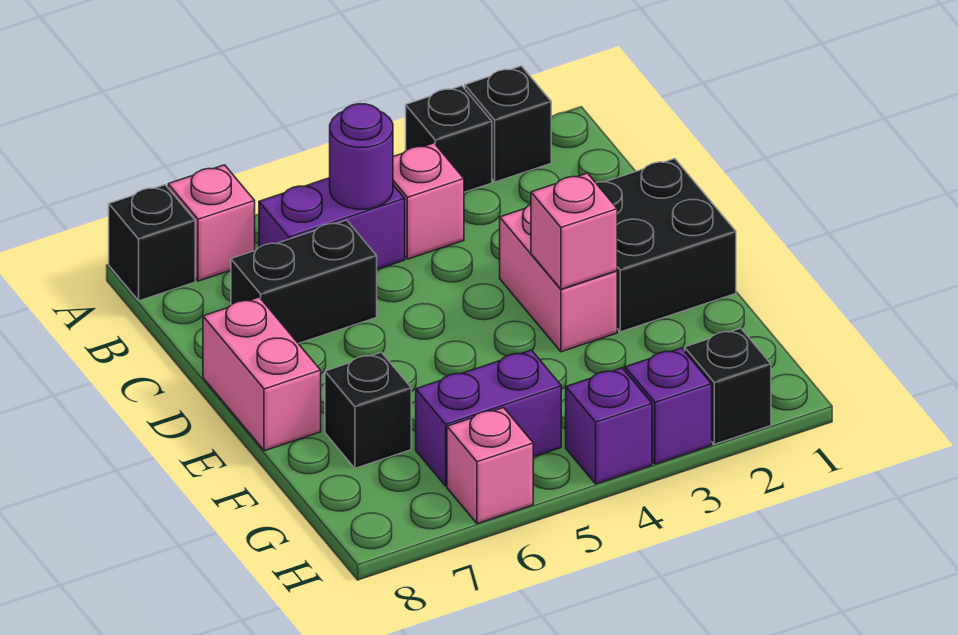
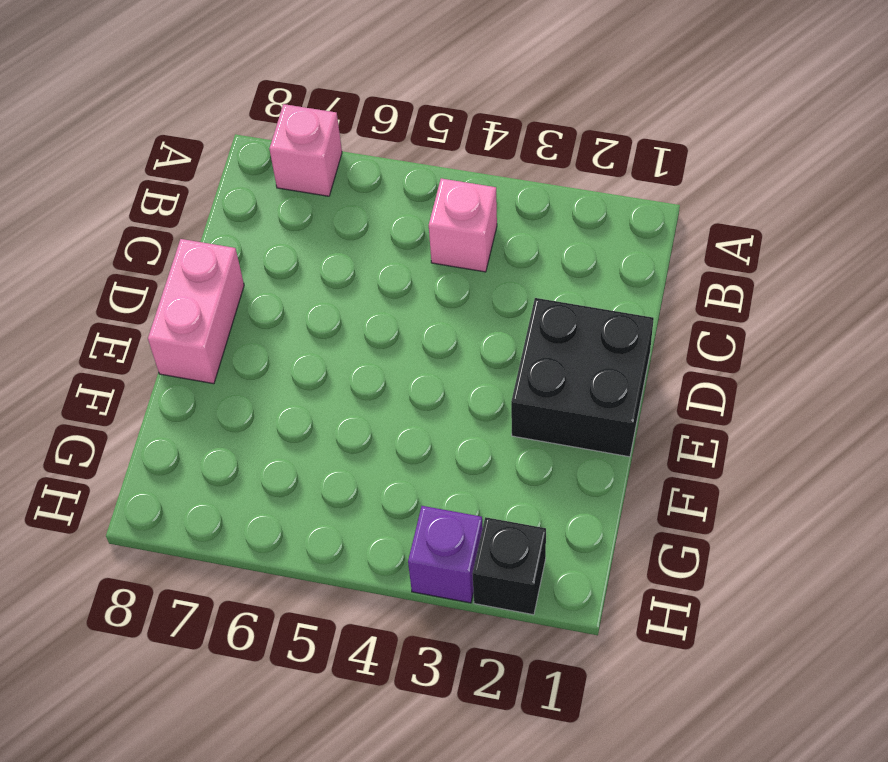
none -> black brick A2 level 1
none -> black brick A3 level 1
none -> black brick A8 level 1

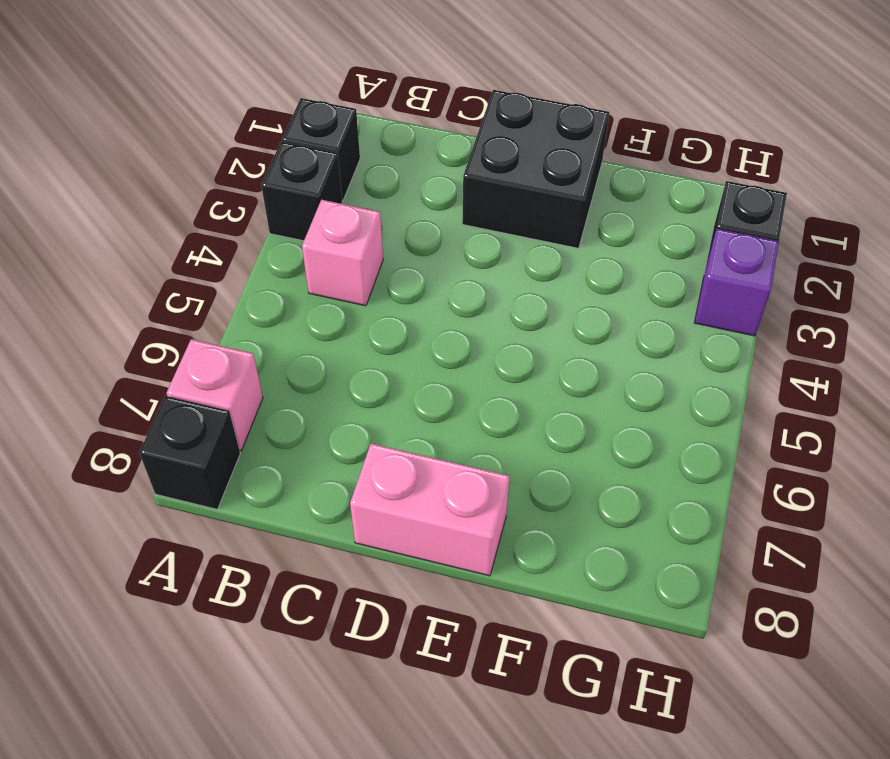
none -> purple brick B5:B6 level 1
none -> black brick C6:C7 level 1
none -> pink brick D3:E3 level 1

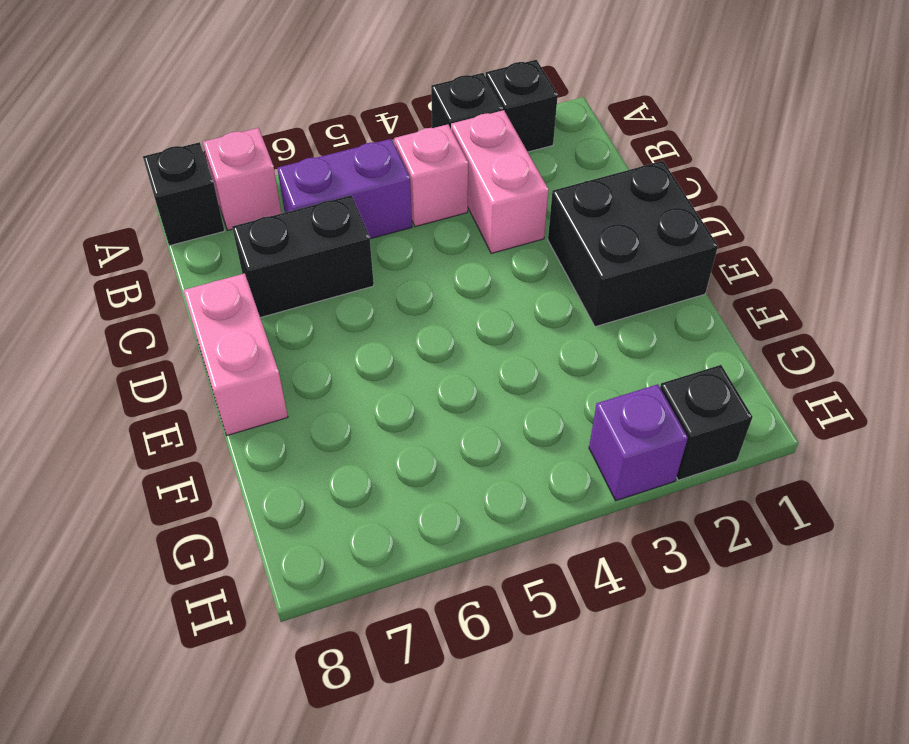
pink brick B3:C3 level 1 -> pink brick D3:E3 level 1
none -> black brick F7 level 1
none -> purple brick G5:G6 level 1
none -> purple brick H4 level 1

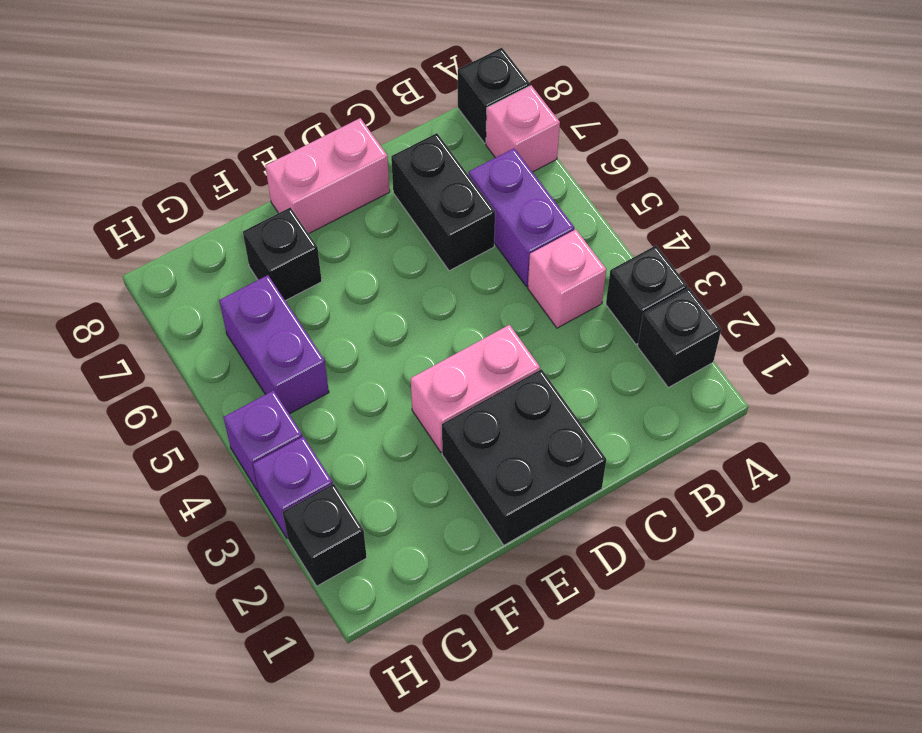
none -> pink brick H6 level 1
none -> purple round brick B5 level 2
none -> pink brick E3 level 2

